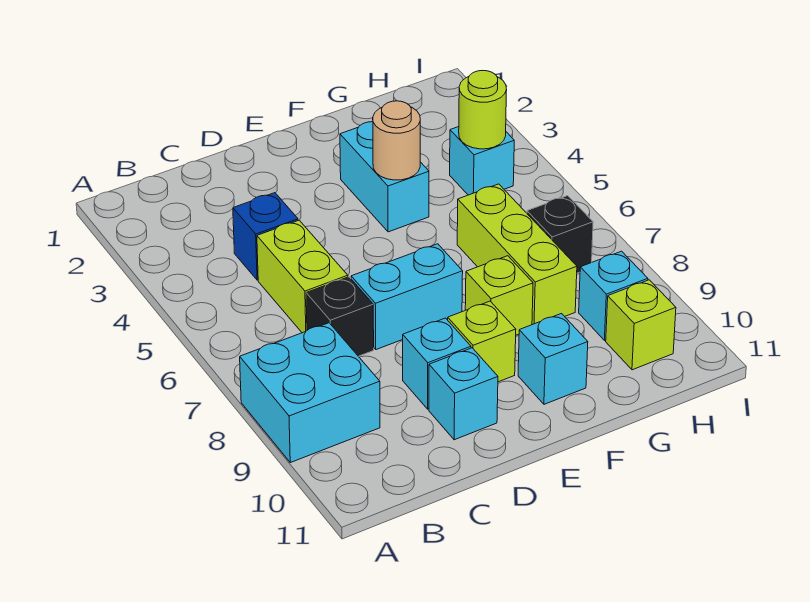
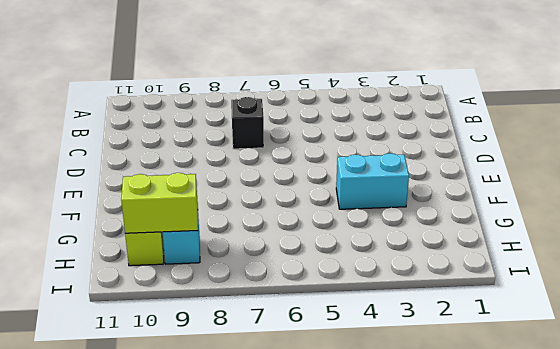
lime brick H9:H10 level 2 -> lime brick C5:C6 level 1
none -> cyan brick A8:B9 level 1
none -> blue brick C4 level 1
none -> cyan brick D7:E7 level 1

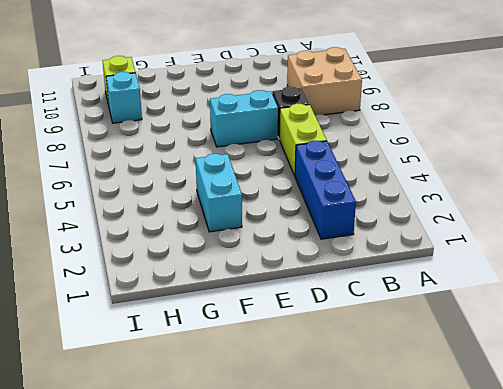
tan brick A8:B9 level 1 -> cyan brick A8:B9 level 1
blue brick C2:C4 level 1 -> blue brick C4 level 1
none -> cyan brick D9 level 1
none -> cyan brick D10 level 1
none -> lime brick E9 level 1

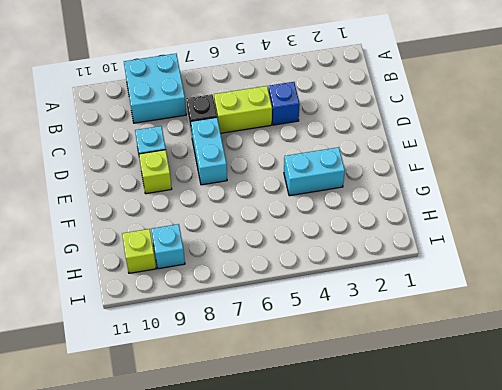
none -> cyan brick D10 level 1
none -> lime brick F8 level 1
none -> cyan brick F10 level 1

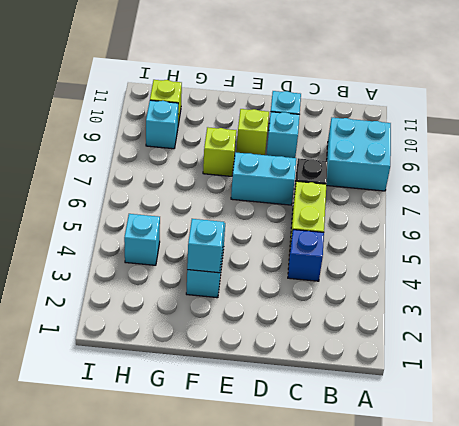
cyan brick F3 level 2 -> cyan brick F10 level 1
none -> lime brick G6:G8 level 1
none -> black brick H7 level 1
none -> tan round brick F4 level 2

